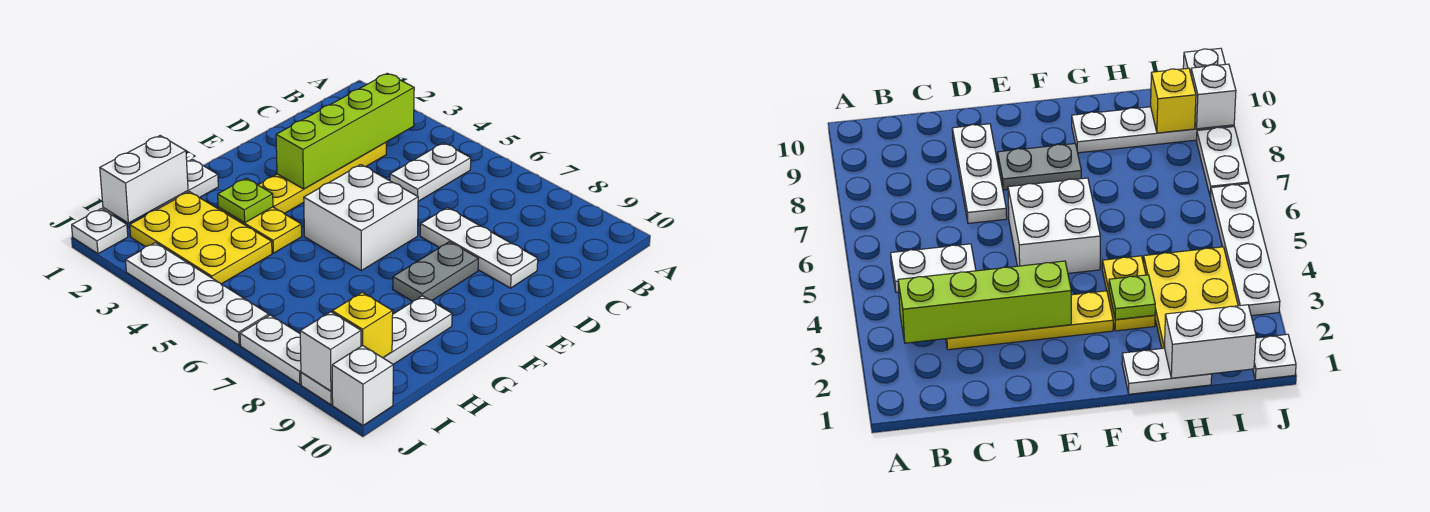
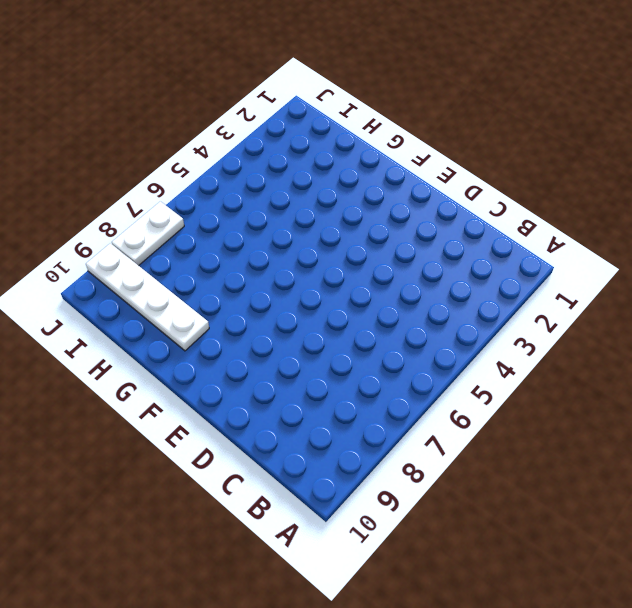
none -> white plate B5:C5 level 1
none -> yellow plate C3:F3 level 1
none -> white plate D7:D9 level 1

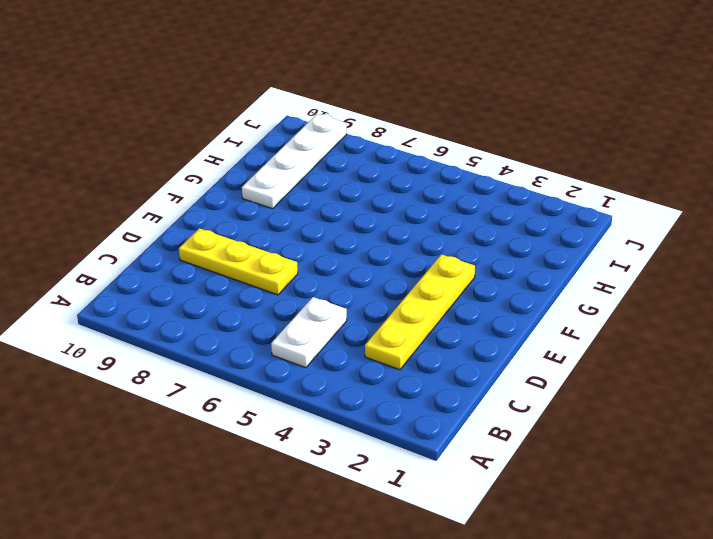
yellow plate D7:D9 level 1 -> white plate D7:D9 level 1
none -> white brick E5:F6 level 1
none -> grey plate E8:F8 level 1
none -> white plate G1:H1 level 1

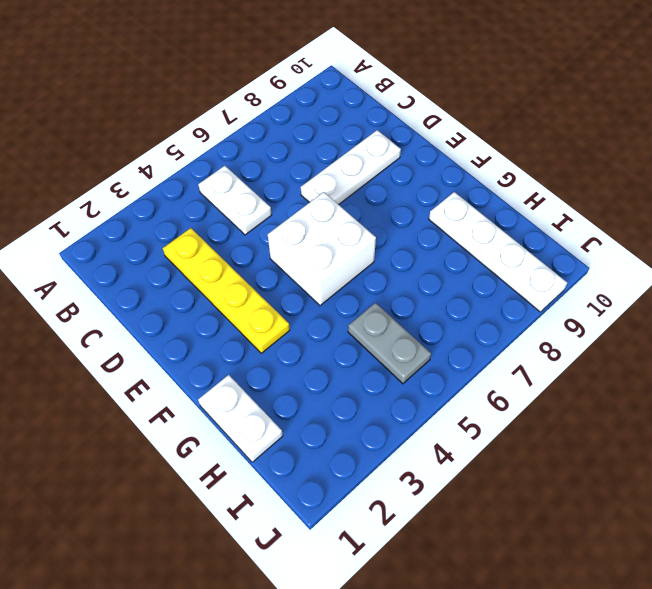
grey plate H5:I5 level 1 -> grey plate E8:F8 level 1
none -> yellow plate G3:G4 level 1
none -> yellow plate H2:I4 level 1
none -> white plate J1 level 1

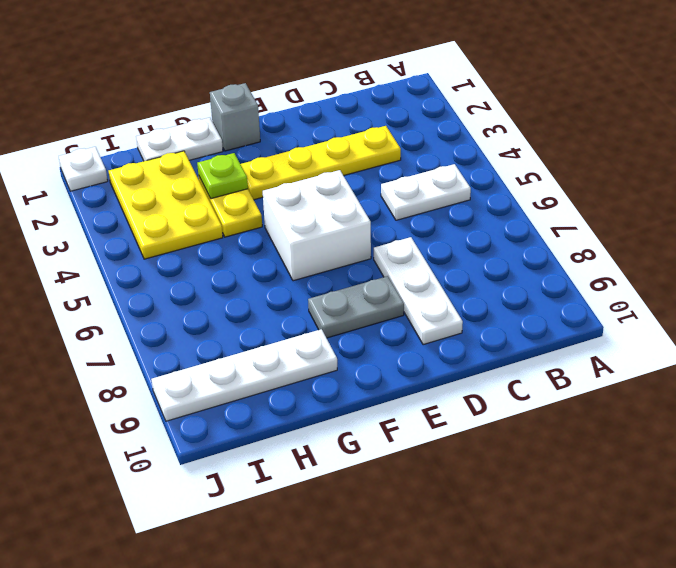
grey brick F1 level 1 -> none
none -> white plate J3:J6 level 1
none -> white plate J7:J8 level 1
none -> white brick J10 level 1

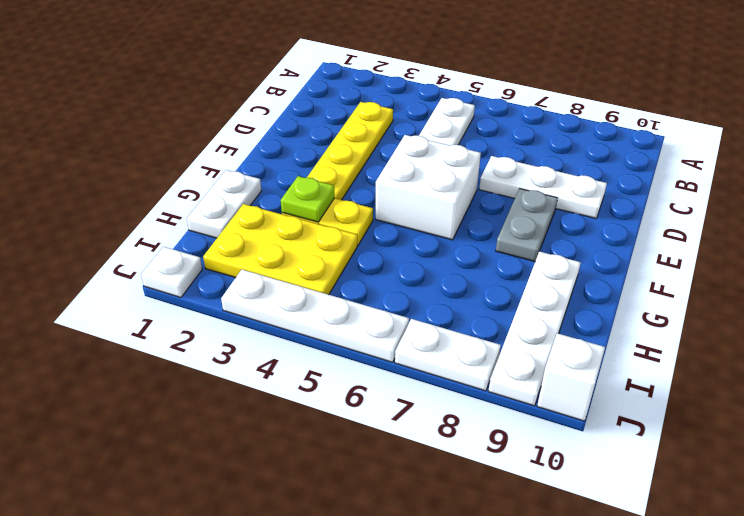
none -> lime brick B3:E3 level 2
none -> white brick H1:I1 level 2
none -> yellow brick I9 level 2

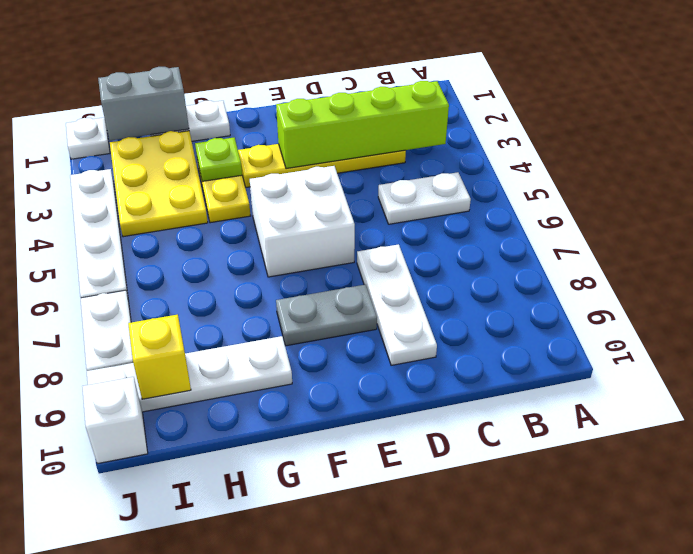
grey brick H1:I1 level 2 -> white brick H1:I1 level 2
none -> white brick J9 level 2

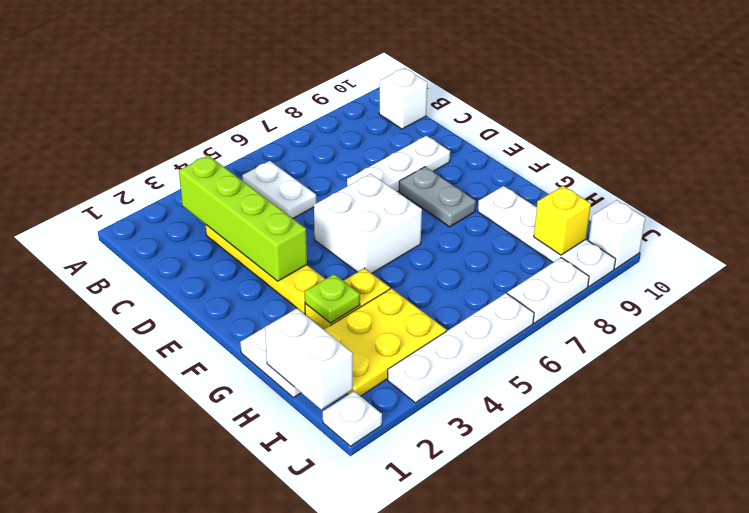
white brick B10 level 1 -> white brick J9 level 2

